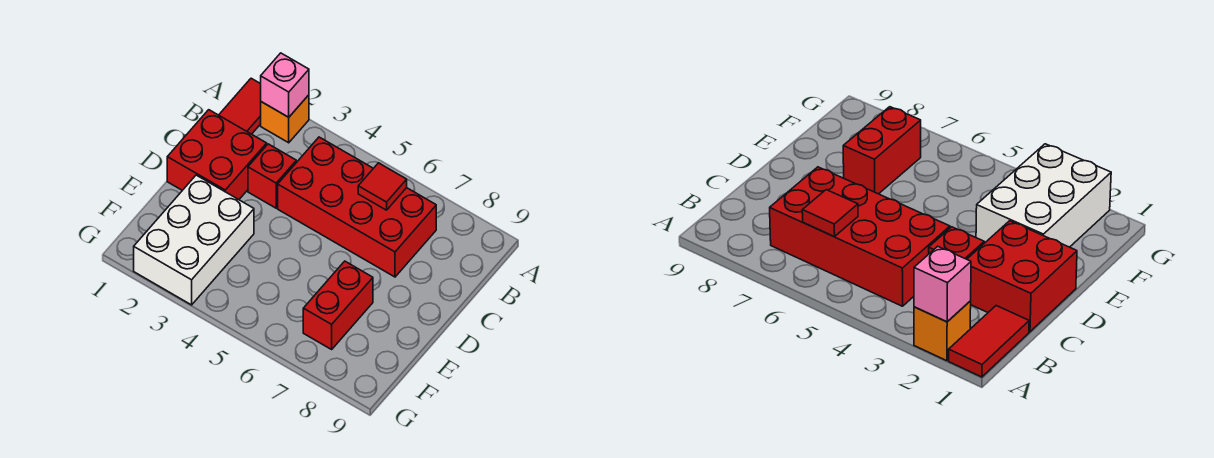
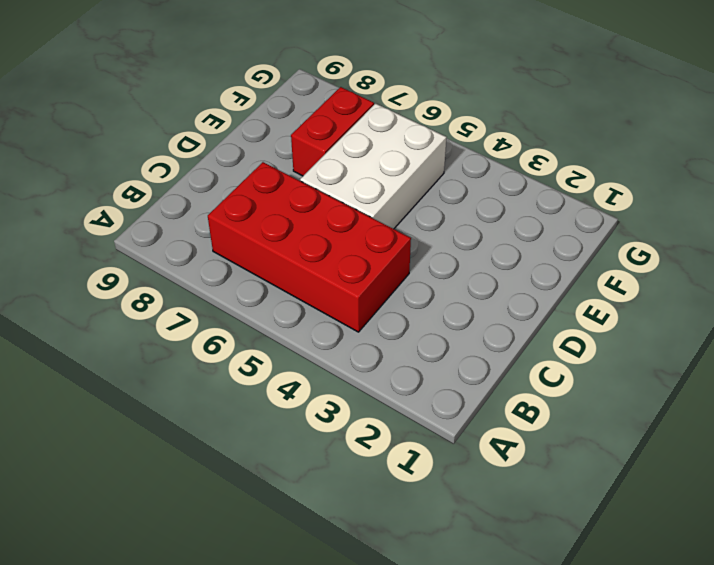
white brick D5:F6 level 1 -> white brick E2:G3 level 1
none -> red tile A1:B1 level 1
none -> orange brick A2 level 1

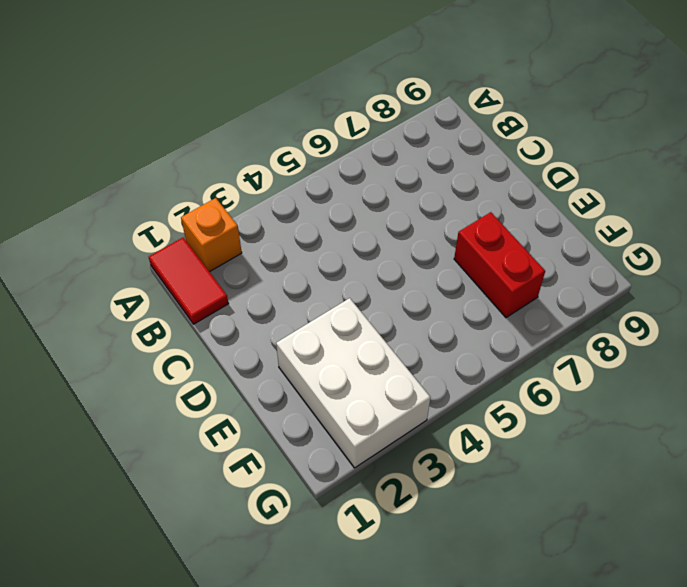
none -> red brick B4:C7 level 1
none -> red brick C1:D2 level 1

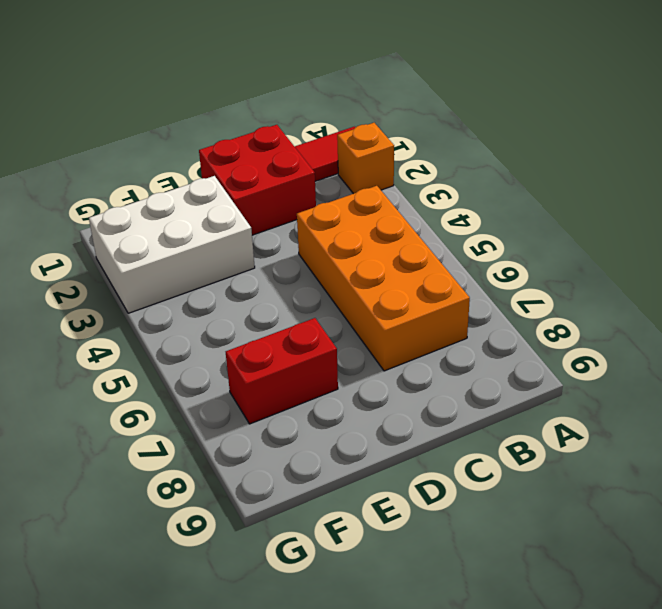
orange brick B4:C7 level 1 -> red brick B4:C7 level 1
none -> red brick C3 level 1
none -> pink brick A2 level 2

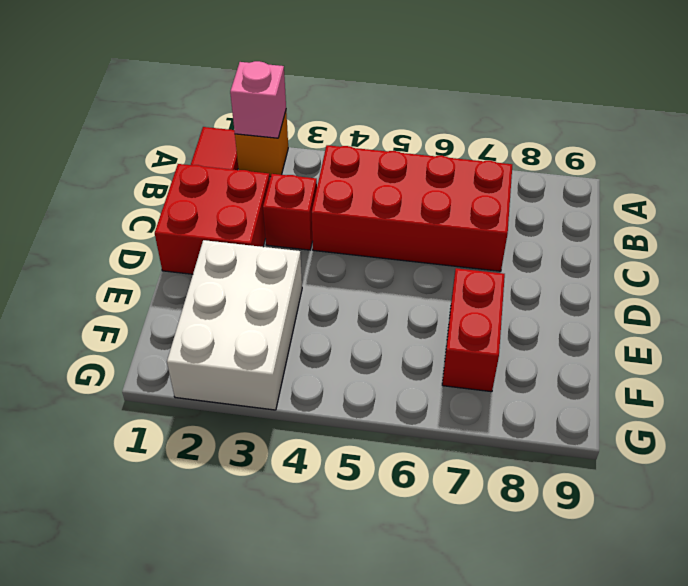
none -> red tile B6 level 2

